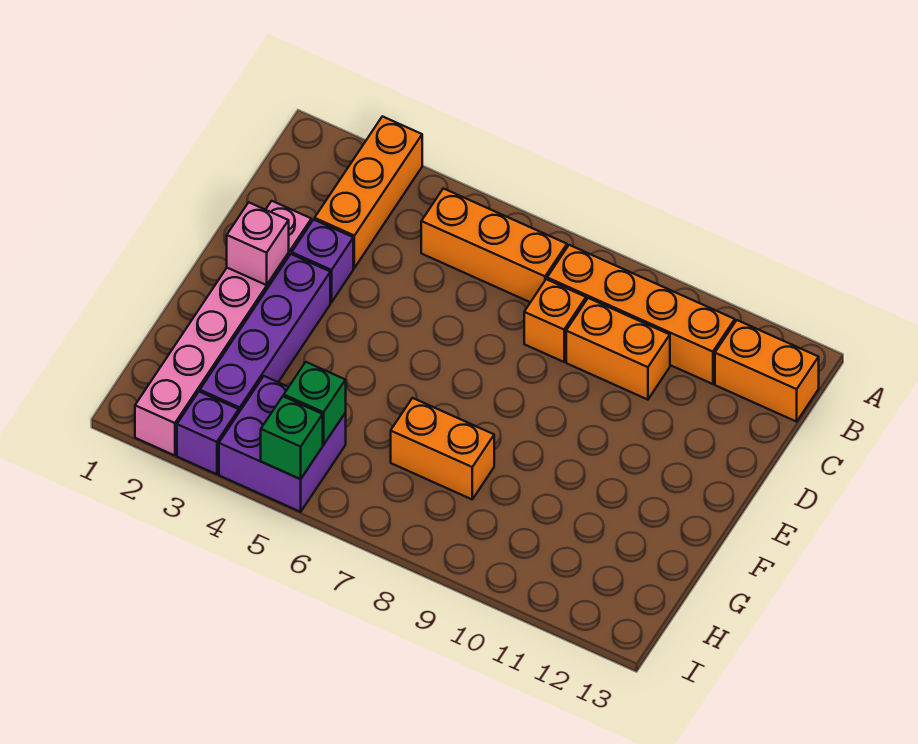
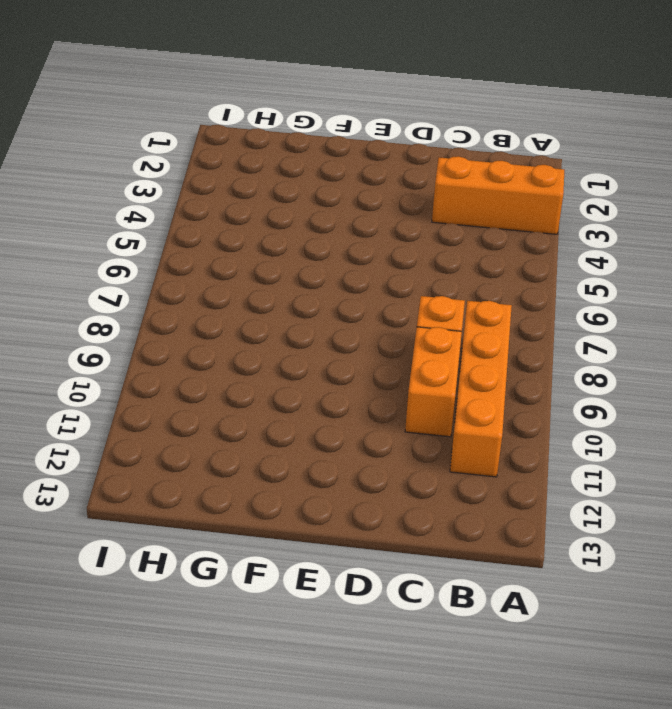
none -> orange brick B5:B7 level 1
none -> orange brick B12:B13 level 1
none -> pink brick D2:I2 level 1

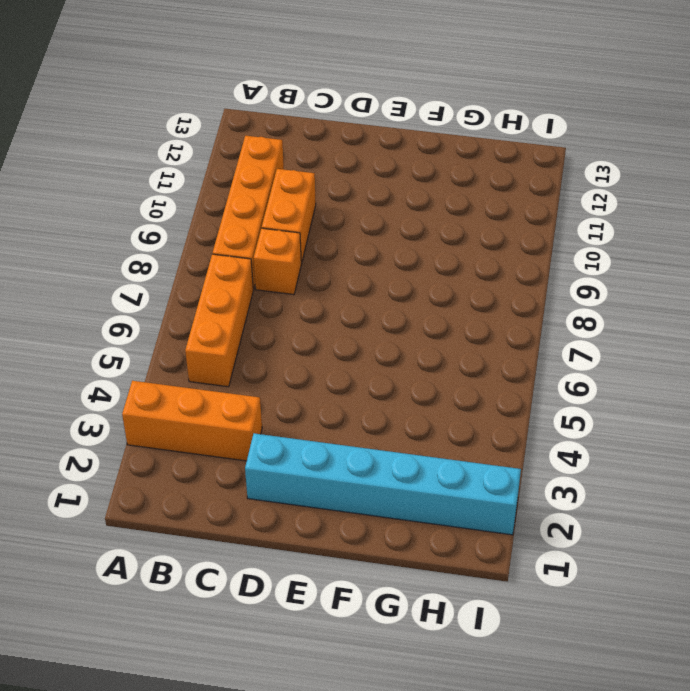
cyan brick D2:I2 level 1 -> pink brick D2:I2 level 1
none -> orange brick B12:B13 level 1
none -> purple brick D3 level 1
none -> purple brick E3:H3 level 1

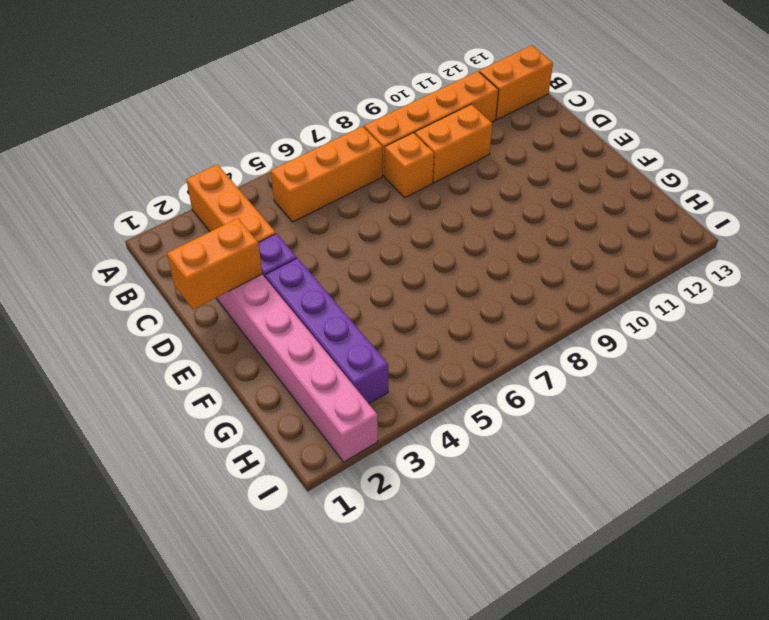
orange brick D1:D2 level 2 -> orange brick G7:G8 level 1
none -> purple brick H4:I5 level 1
none -> purple brick I3 level 1
none -> pink brick E2 level 2

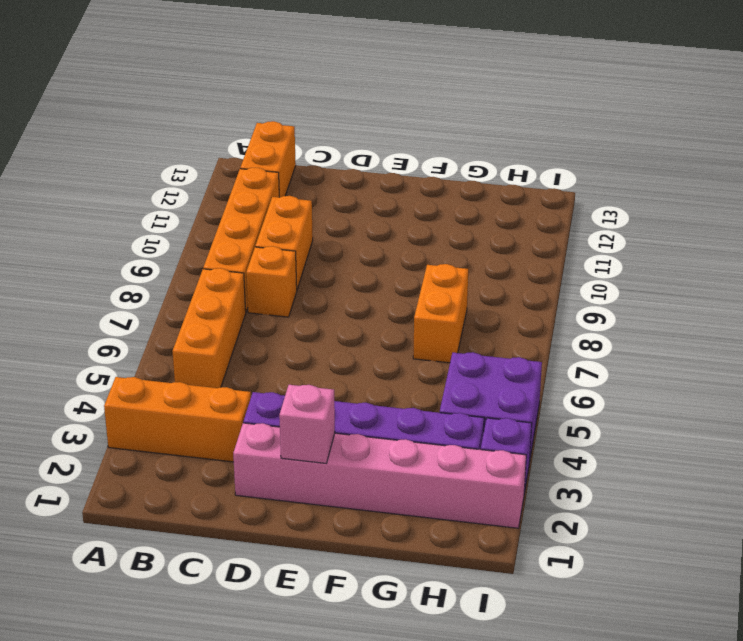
none -> green brick H5 level 2
none -> green brick I5 level 2

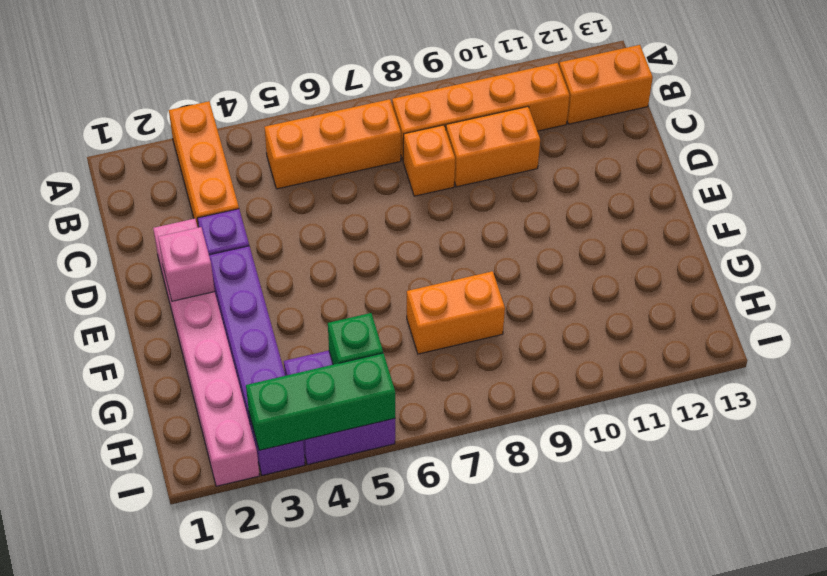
green brick I3:I5 level 2 -> green brick I5 level 2

